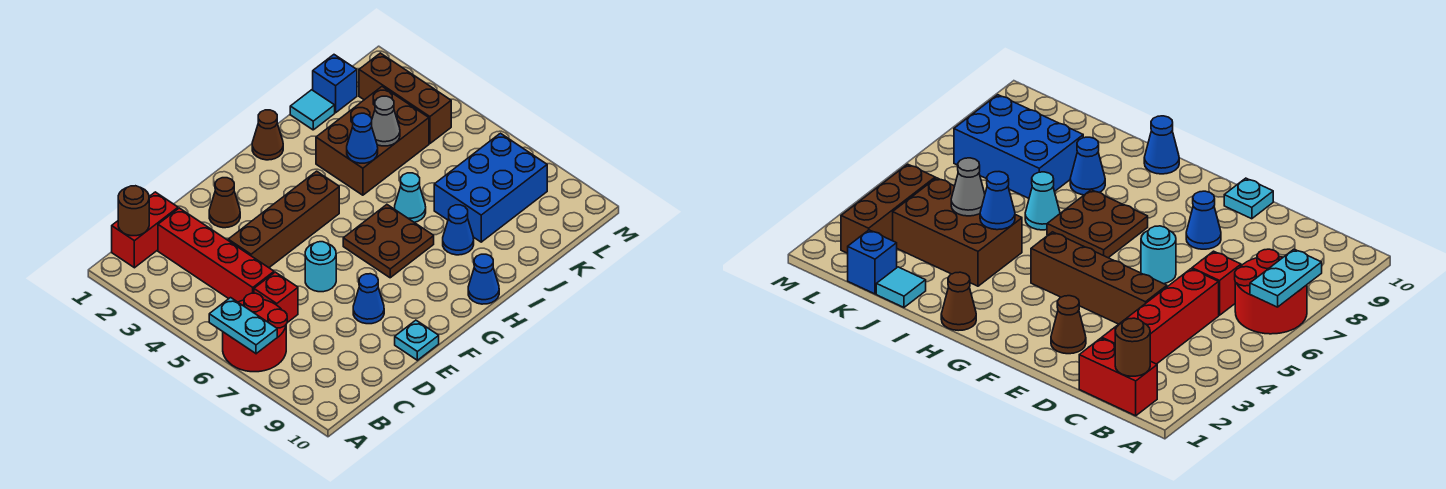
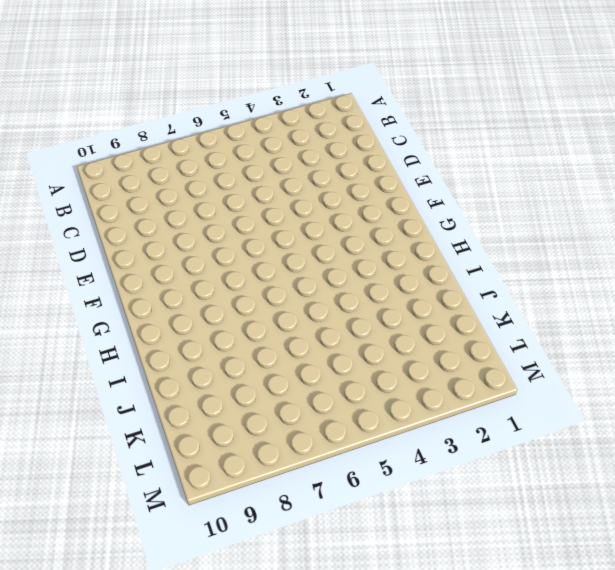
none -> red round brick A6:B7 level 1
none -> red brick B1:C1 level 1
none -> red brick C2:C5 level 1

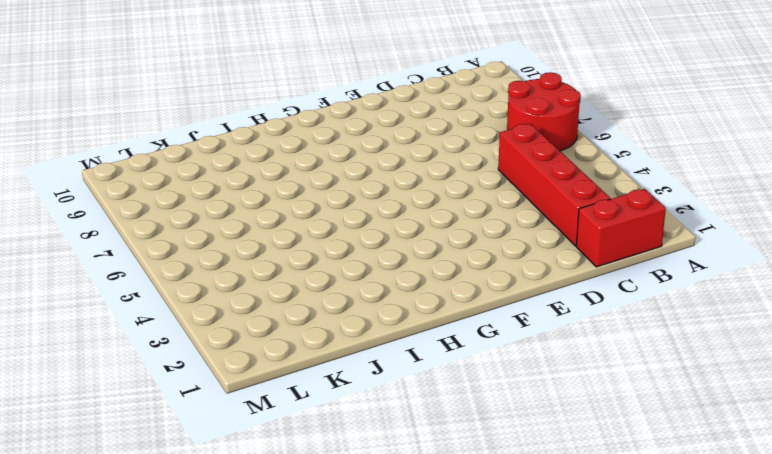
none -> red brick C6 level 1
none -> brown brick D4:G4 level 1
none -> brown cone E2 level 1

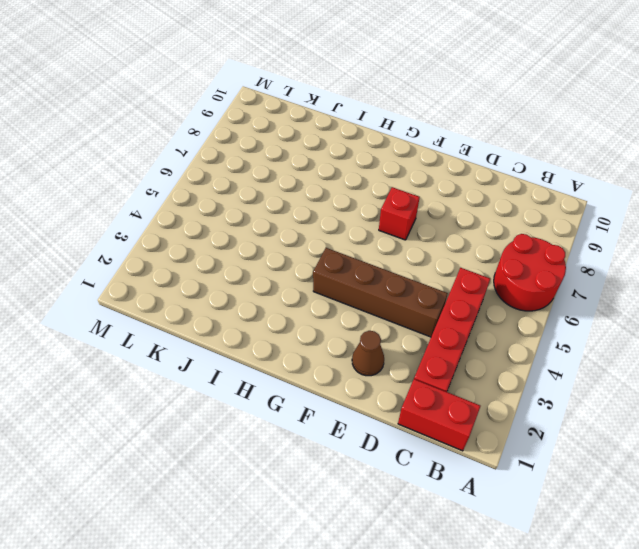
red brick F7 level 1 -> red brick C6 level 1
none -> cyan round brick E6 level 1
none -> blue cone E8 level 1
none -> cyan plate E10 level 1

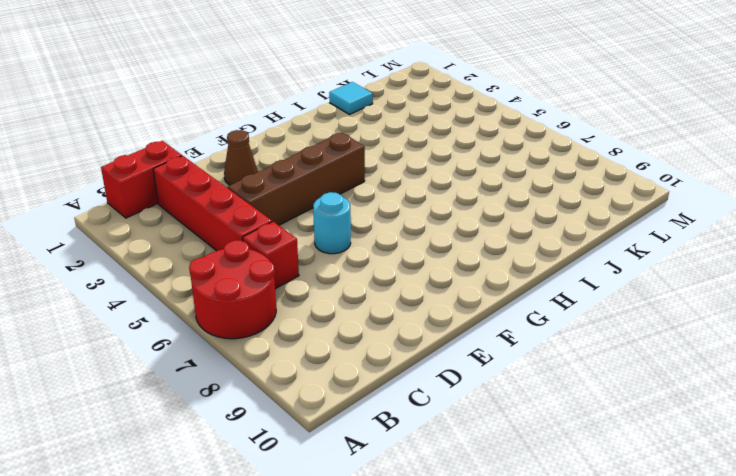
none -> blue cone E8 level 1
none -> cyan plate E10 level 1
none -> brown plate G6:H7 level 1

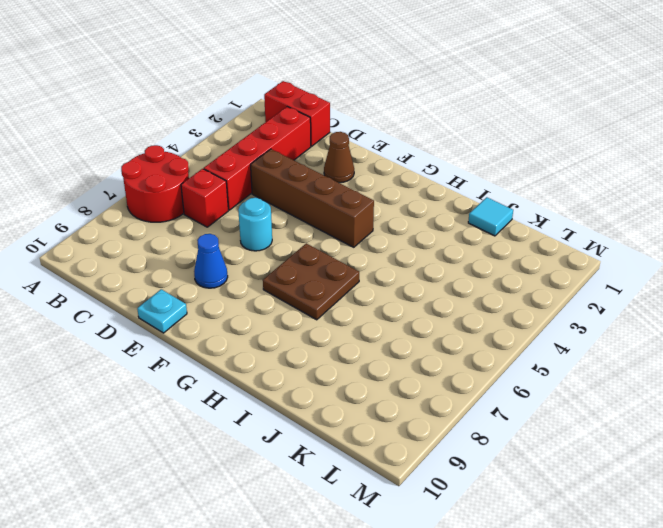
none -> brown cone H1 level 1
none -> blue cone H10 level 1
none -> brown brick I3:K4 level 1

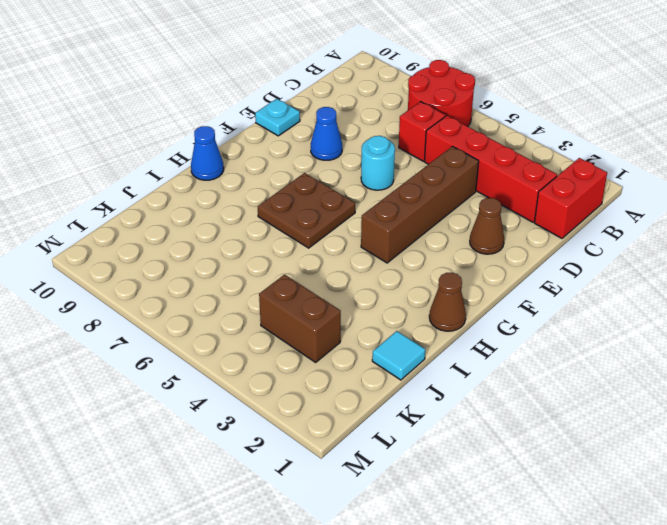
brown brick K3:K4 level 1 -> brown brick I3:K4 level 1
none -> cyan cone I6 level 1
none -> blue cone I8 level 1
none -> blue brick J7:L8 level 1

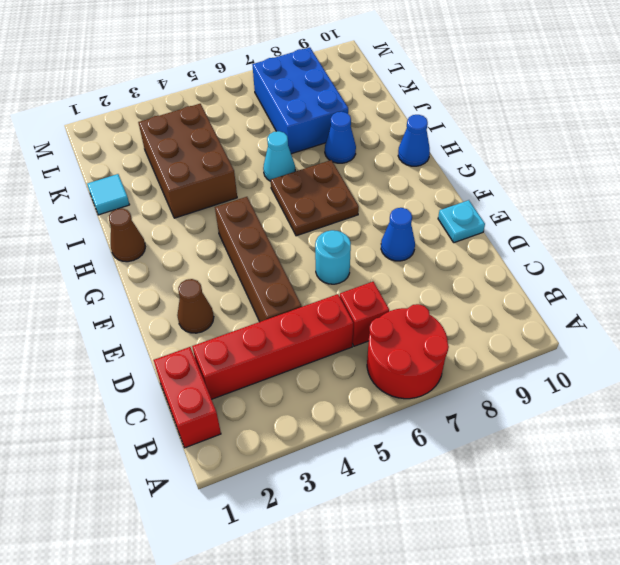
none -> blue brick K1 level 1
none -> brown brick L2:L4 level 1
none -> cyan plate A6:A7 level 2

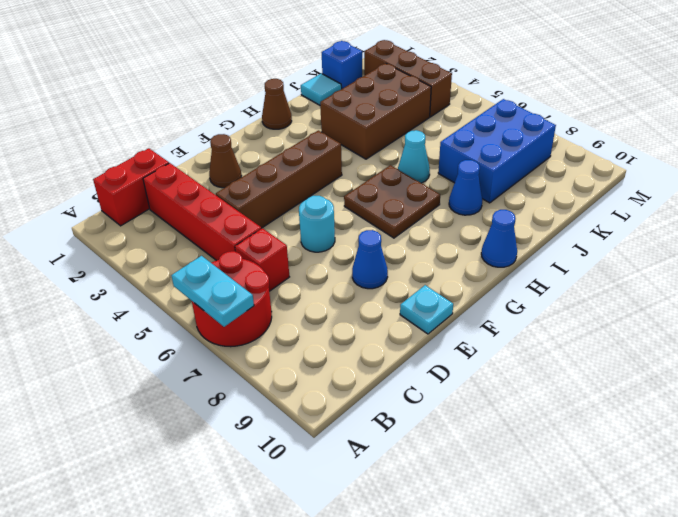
none -> brown round brick B1 level 2
none -> blue cone I4 level 2
none -> grey cone J4 level 2

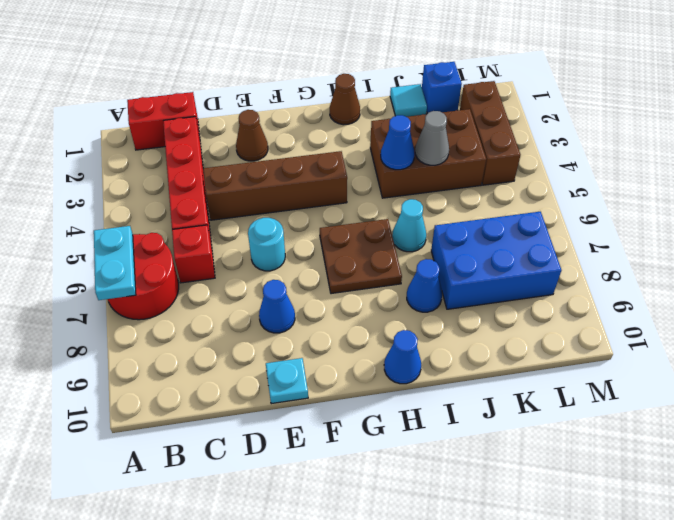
none -> brown round brick B1 level 2

